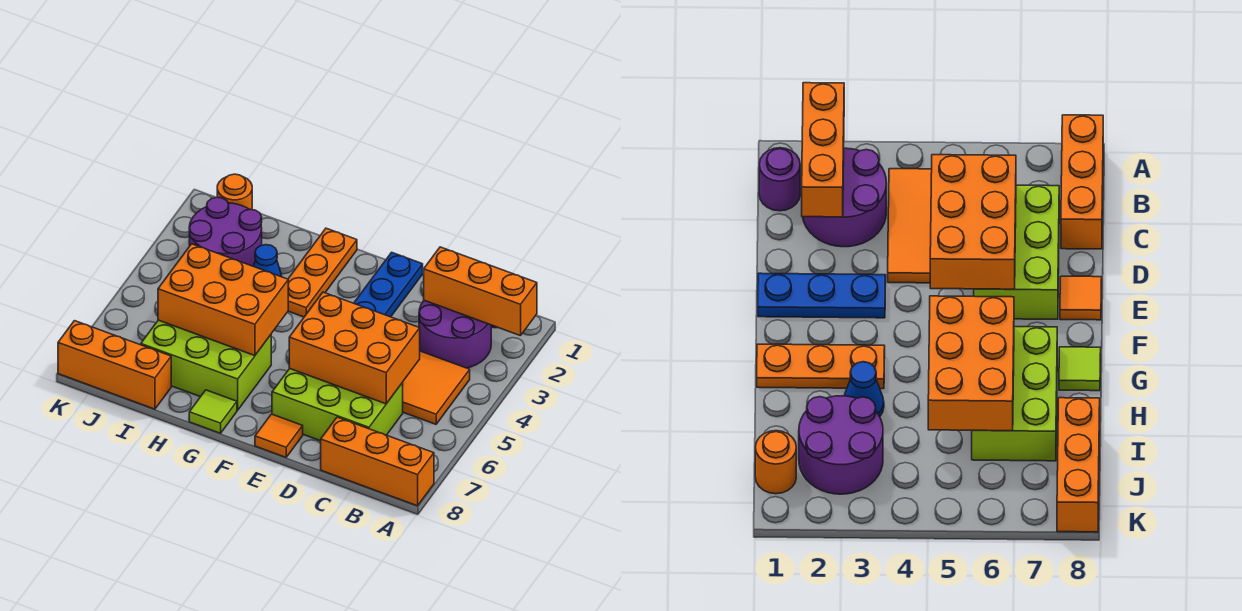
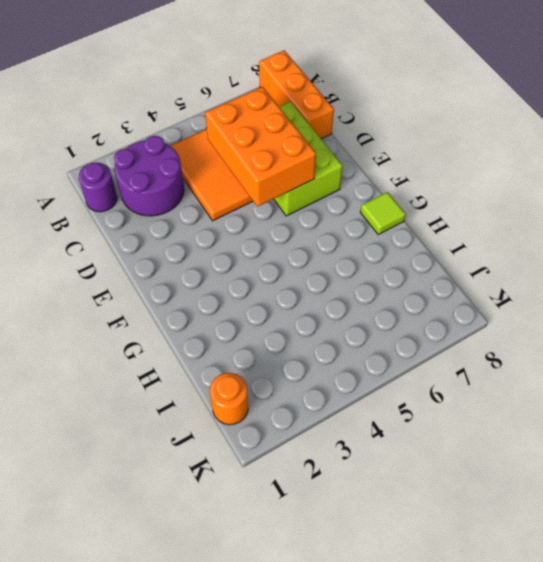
none -> blue plate E1:E3 level 1
none -> orange tile E8 level 1
none -> orange plate G1:G3 level 1

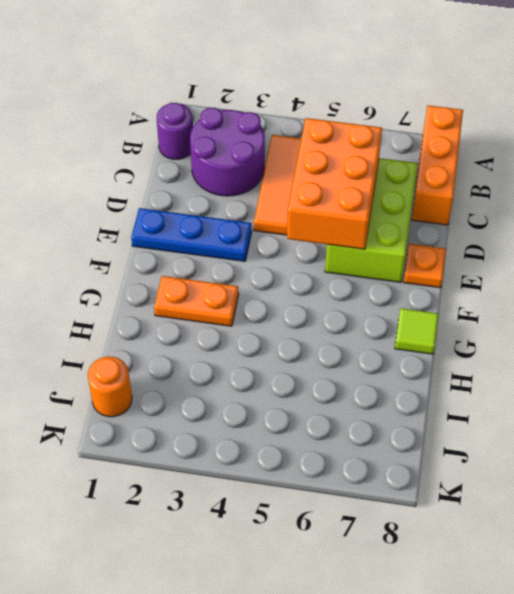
orange plate E8 level 1 -> orange tile E8 level 1
orange plate G2:G3 level 1 -> orange plate G1:G3 level 1
none -> lime brick G6:I7 level 1
none -> blue cone H3 level 1
none -> purple round brick I2:J3 level 1

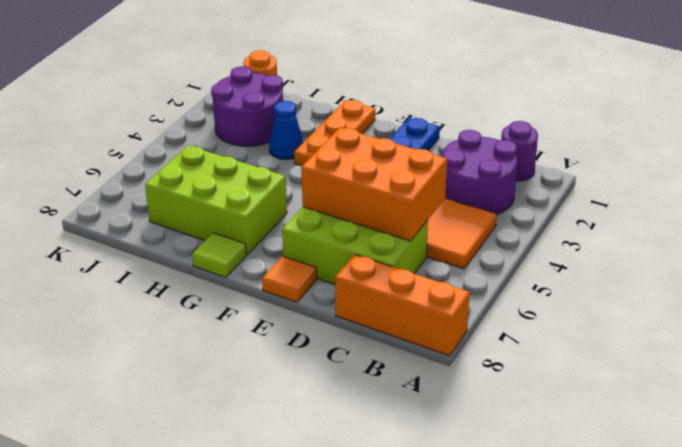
none -> orange brick I8:K8 level 1
none -> orange brick A2:C2 level 2
none -> orange brick G5:I6 level 2

